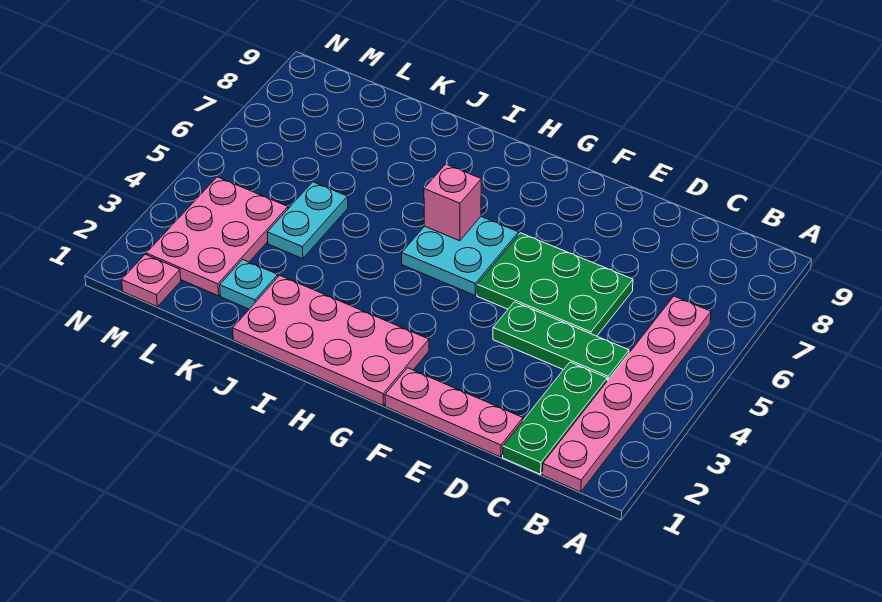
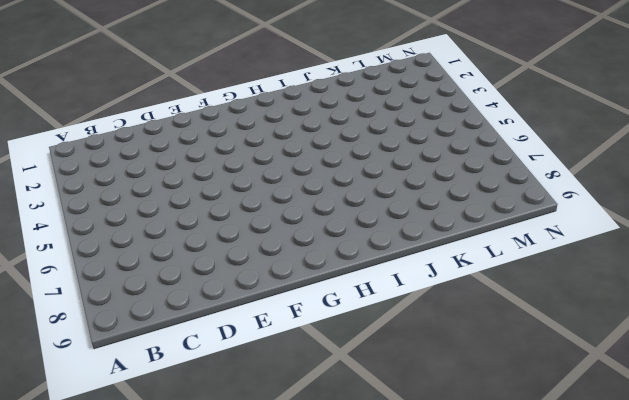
none -> pink plate B1:B6 level 1
none -> green plate C1:C3 level 1
none -> green plate C4:E4 level 1

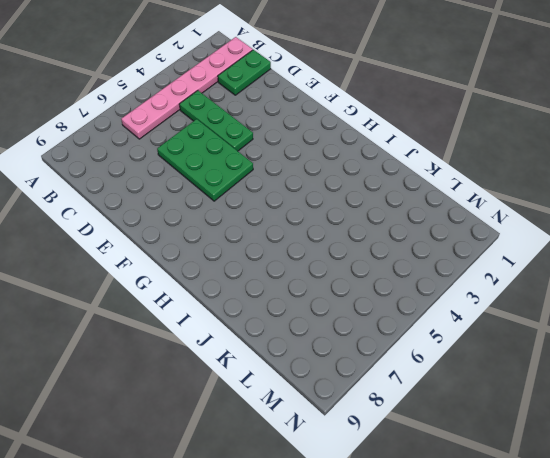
green plate C1:C2 level 1 -> green plate C1:C3 level 1
none -> pink plate D1:F1 level 1
none -> pink plate G1:J2 level 1
none -> cyan plate G5:H6 level 1

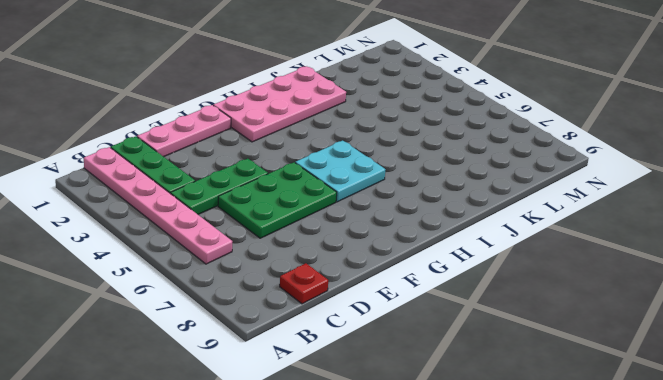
red plate C9 level 1 -> none
none -> cyan plate K2 level 1
none -> cyan plate K4:K5 level 1
none -> pink plate L2:M4 level 1

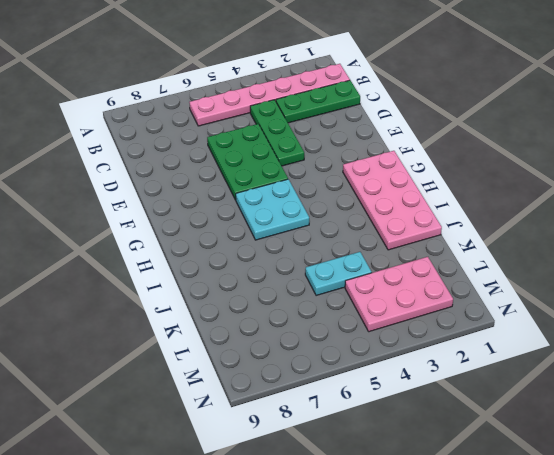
none -> pink plate D1:F1 level 1
none -> cyan plate K2 level 1
none -> pink plate M1 level 1

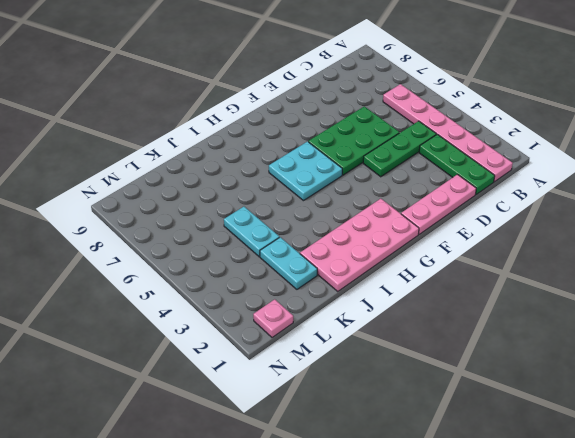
cyan plate K2:K3 level 1 -> cyan plate K2 level 1
none -> pink plate L2:M4 level 1
none -> pink brick H6 level 2

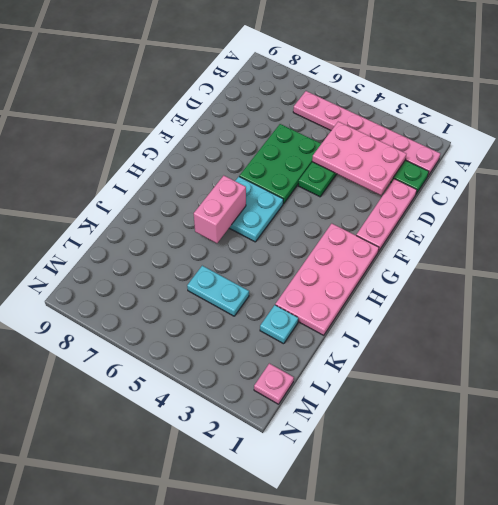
pink plate C2:D4 level 2 -> pink plate L2:M4 level 1
pink brick H6:I6 level 2 -> pink brick H6 level 2

